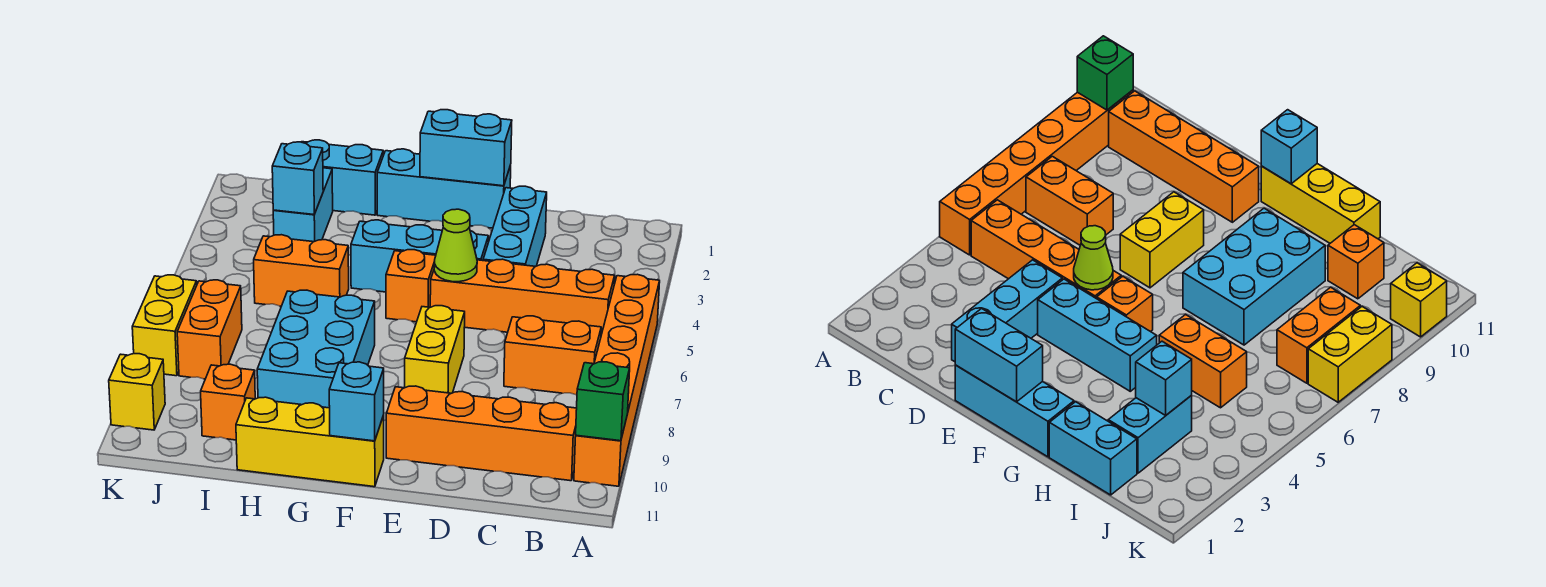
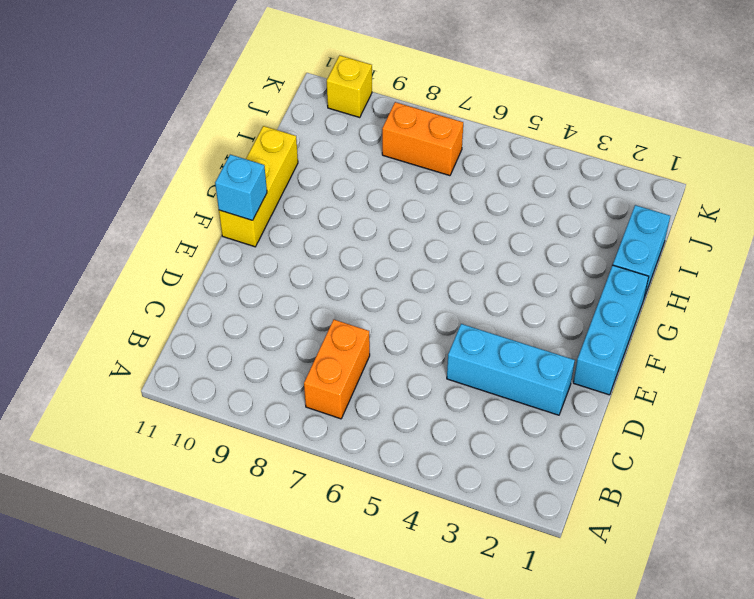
none -> orange brick A5:A10 level 1
none -> orange brick B5:E5 level 1
none -> orange brick B10:E10 level 1

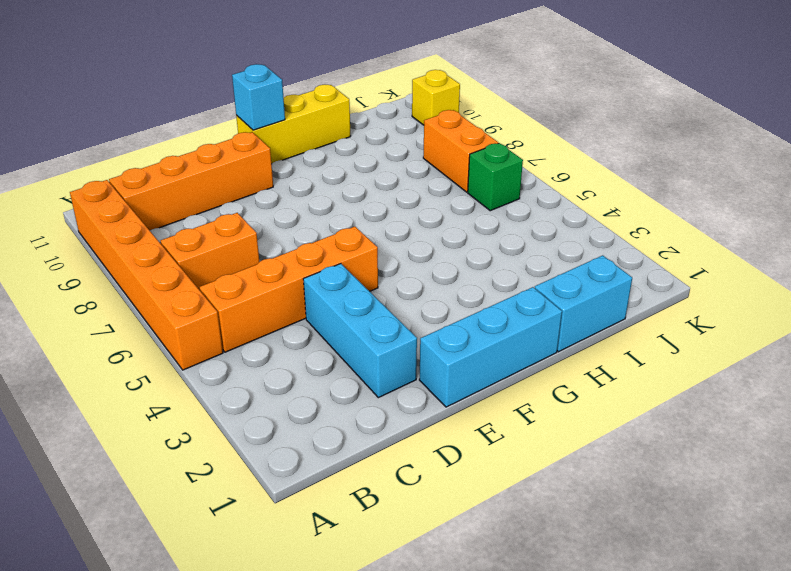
green brick J6 level 1 -> green brick A10 level 2
none -> cyan brick E4:G4 level 1
none -> yellow brick E7:E8 level 1
none -> orange brick F5 level 1

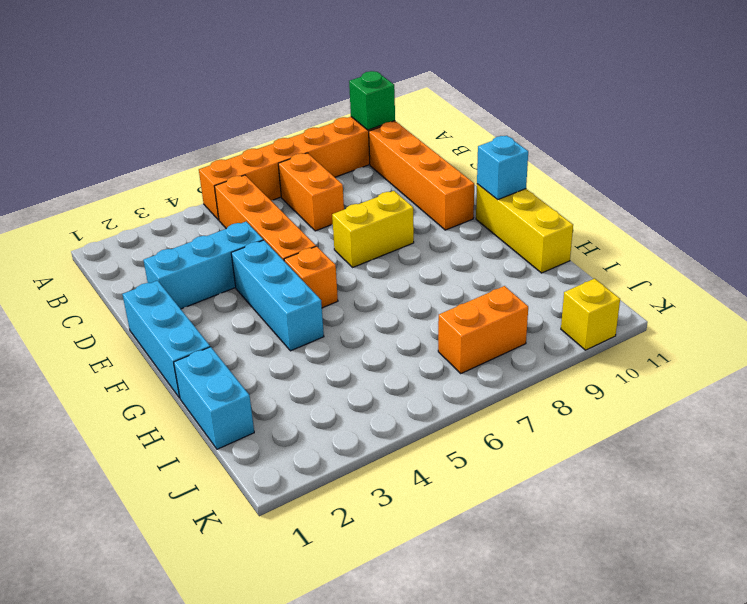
none -> cyan brick G7:H9 level 1
none -> orange brick H5:I5 level 1
none -> cyan brick I2:I3 level 1

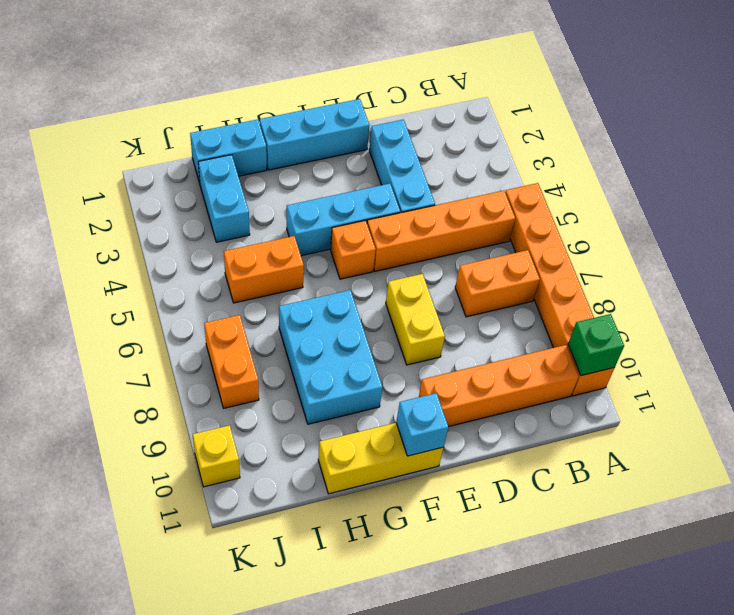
none -> orange brick I10 level 1
none -> yellow brick K7:K8 level 1
none -> cyan brick E1:F1 level 2

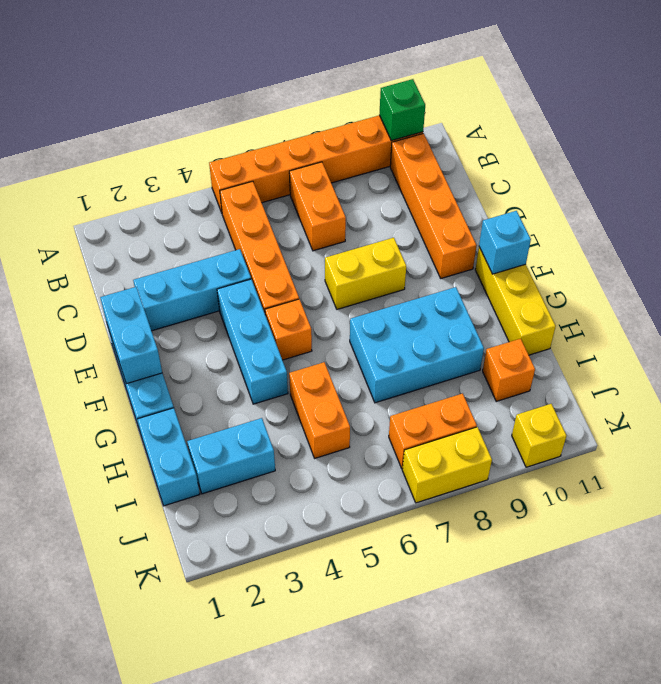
none -> lime cone E5 level 2
none -> cyan brick I3 level 2

